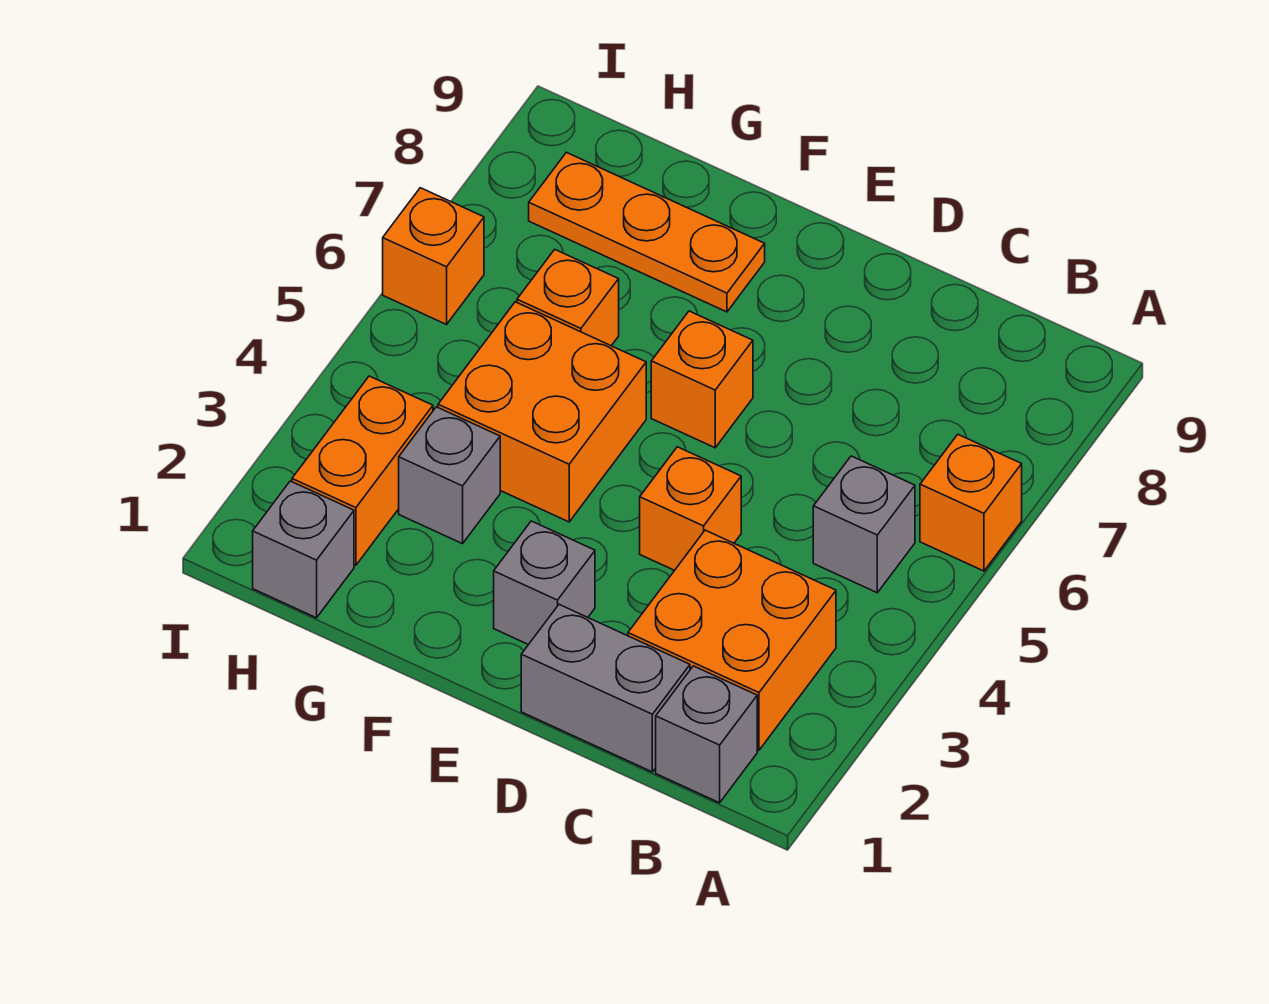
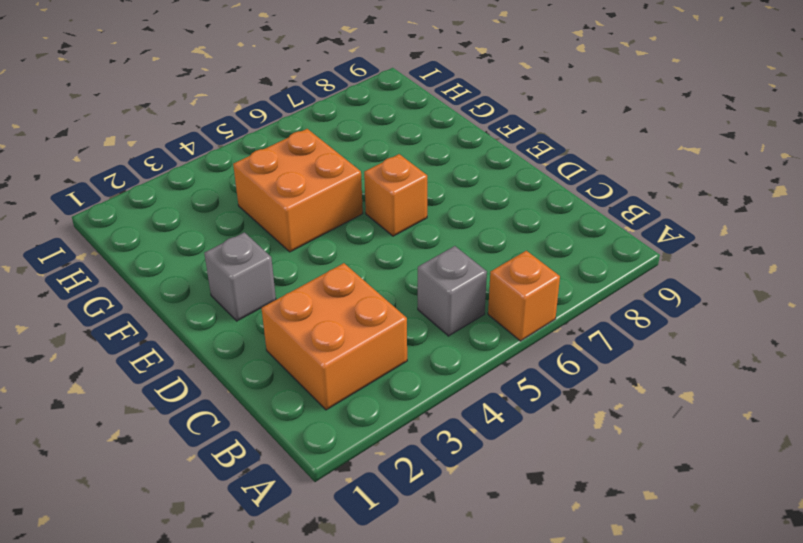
none -> grey brick B1 level 1
none -> grey brick C1:D1 level 1
none -> orange brick D4 level 1

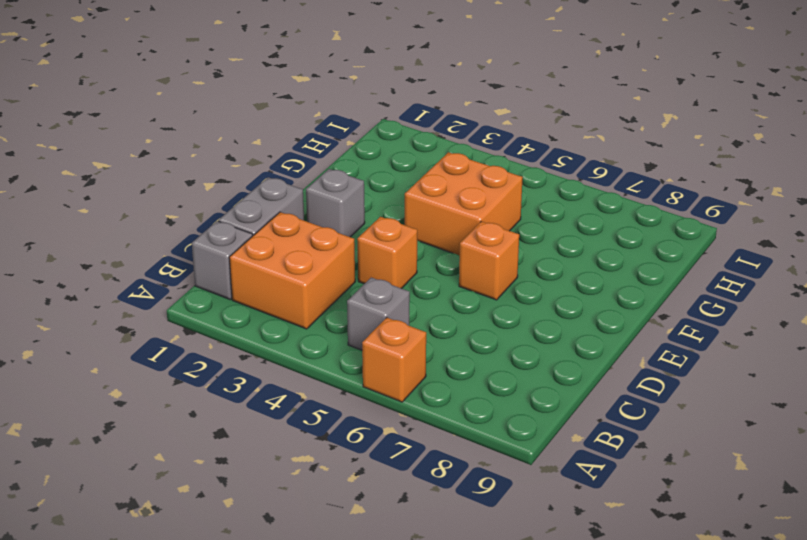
none -> orange plate F8:H8 level 1
none -> grey brick G3 level 1
none -> orange brick G6 level 1

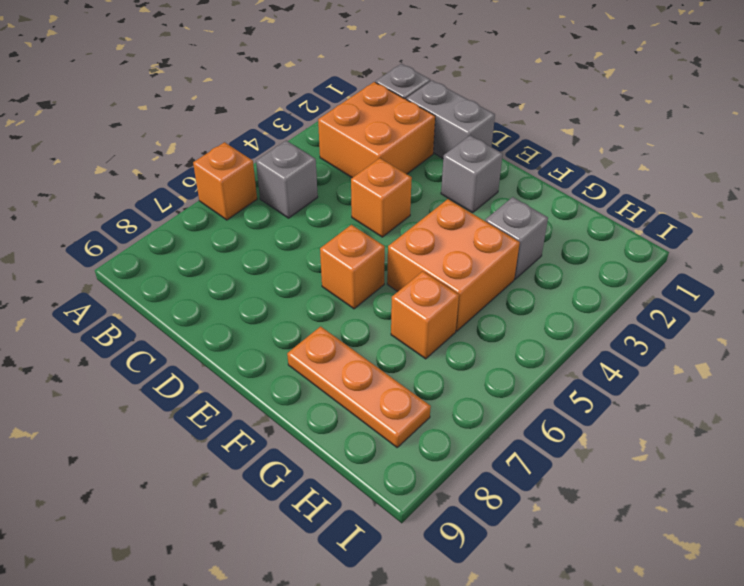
none -> grey brick H1 level 1
none -> orange brick H2:H3 level 1
none -> orange brick I6 level 1

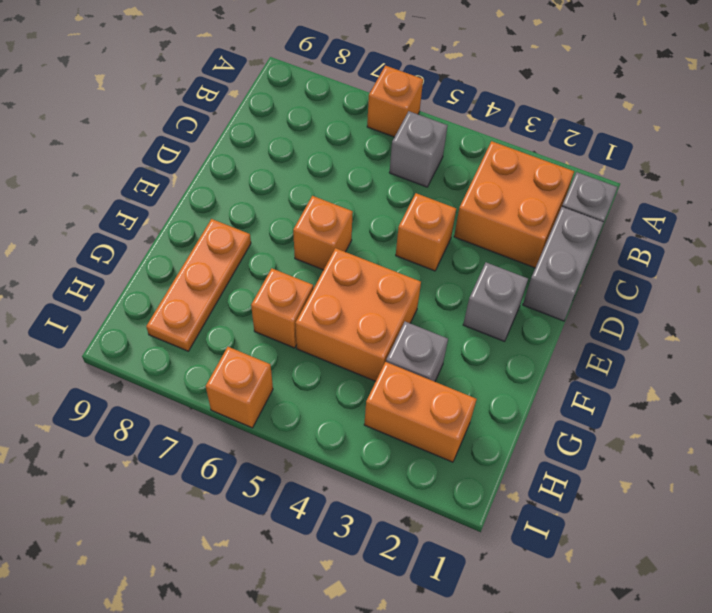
none -> grey brick H1 level 1

